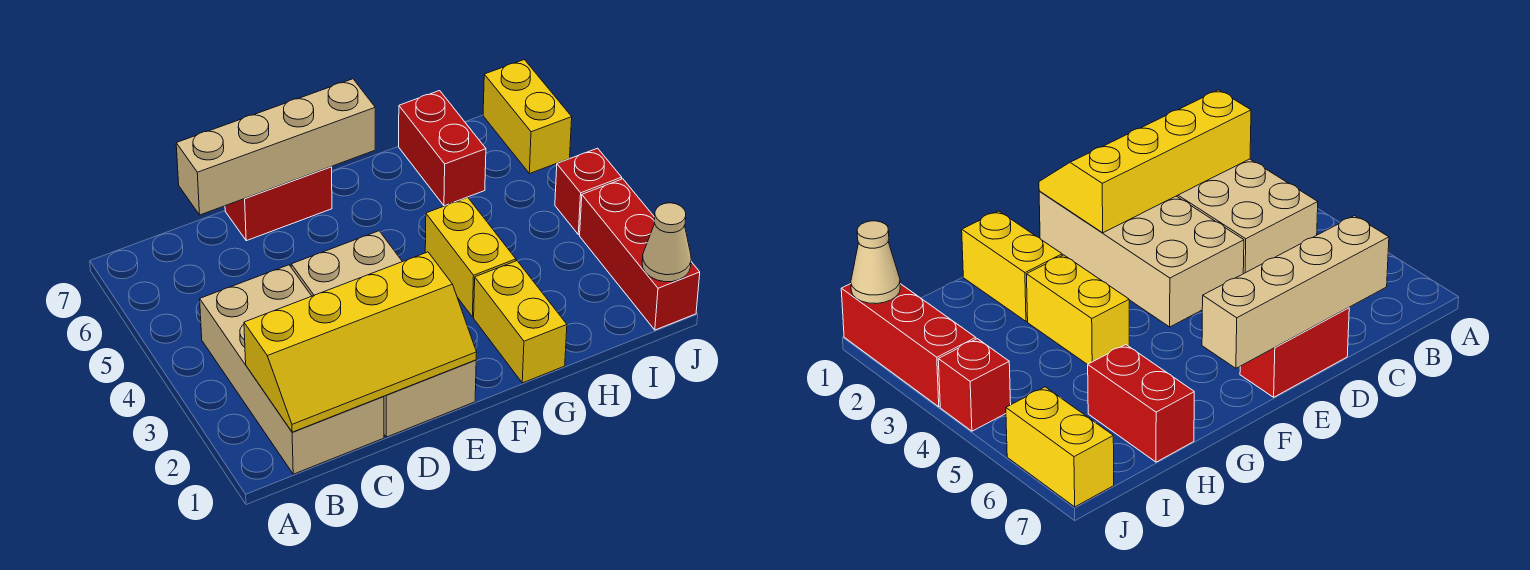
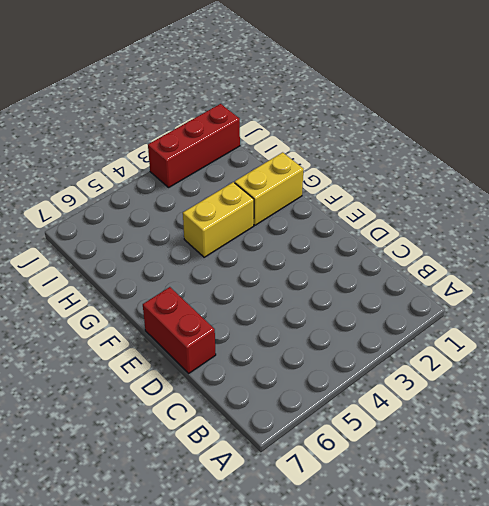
none -> tan brick B1:C4 level 1
none -> tan brick D1:E4 level 1
none -> red brick H6:H7 level 1

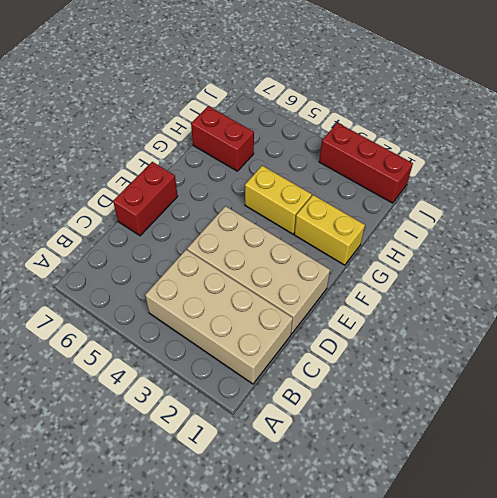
none -> red brick J4 level 1
none -> yellow brick J6:J7 level 1
none -> yellow slope B1:E2 level 2 top 2

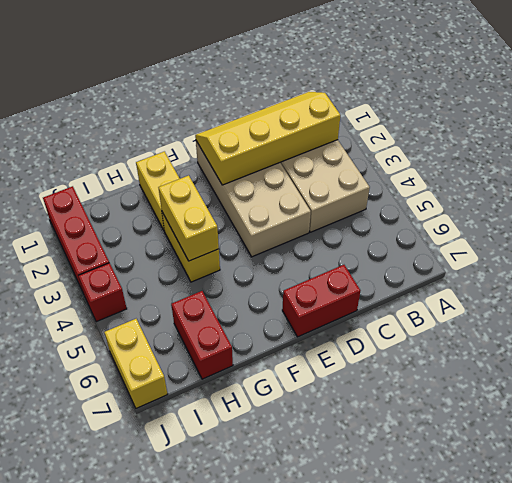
yellow brick G3:G4 level 2 -> none
none -> tan brick C7:F7 level 2
none -> tan cone J1 level 2

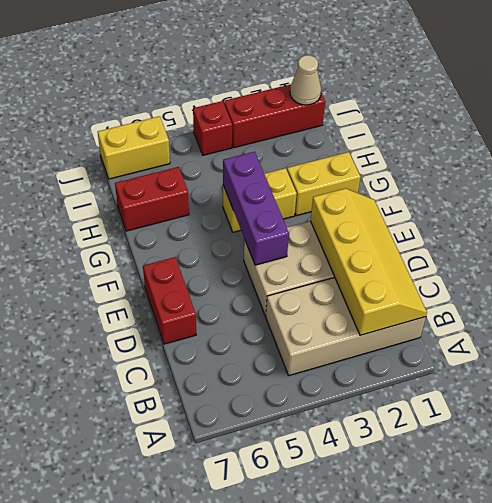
purple brick E4:G4 level 2 -> none
none -> tan brick C7:F7 level 2

